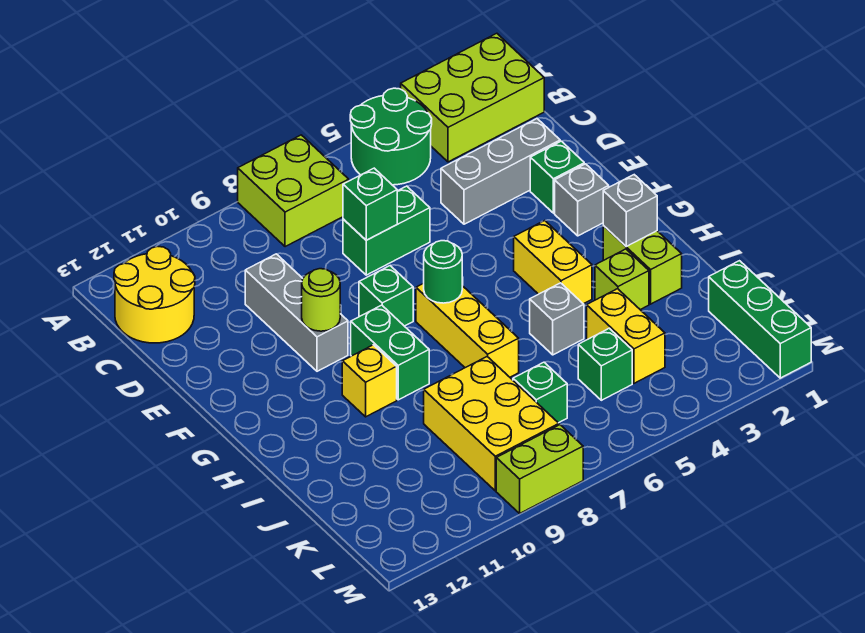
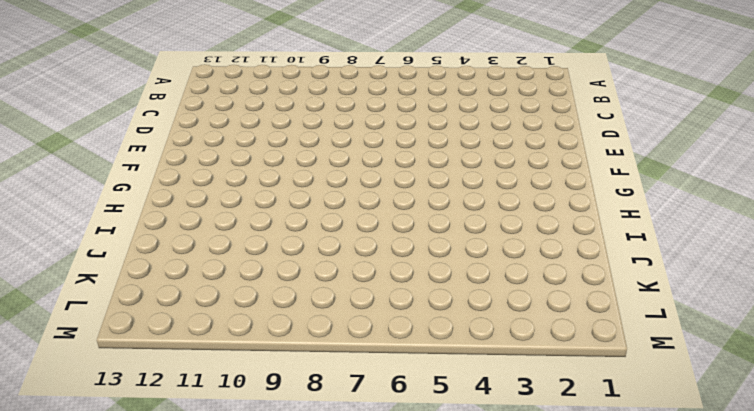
none -> lime brick A1:B3 level 1
none -> green round brick A4:B5 level 1
none -> lime brick A7:B8 level 1

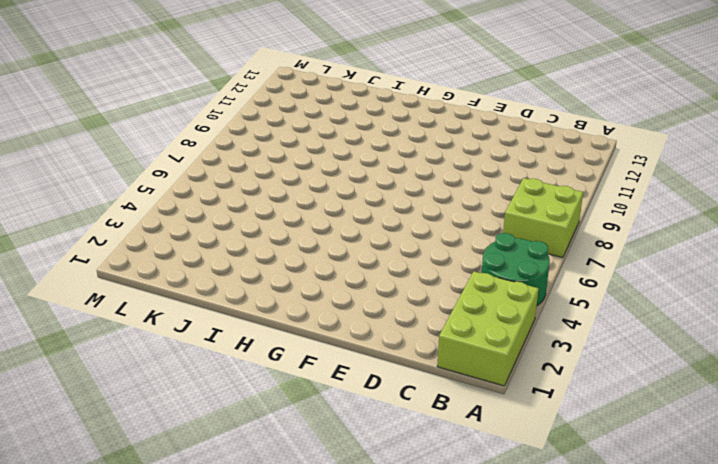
none -> yellow round brick B12:C13 level 1
none -> grey brick D2:D4 level 1
none -> green brick D6:D7 level 1

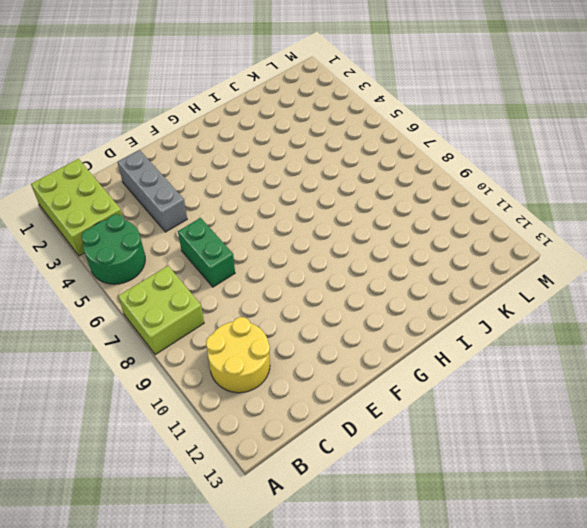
yellow round brick B10:C11 level 1 -> yellow round brick B12:C13 level 1
none -> grey brick D10:F10 level 1
none -> green brick E2 level 1
none -> grey brick F2 level 1

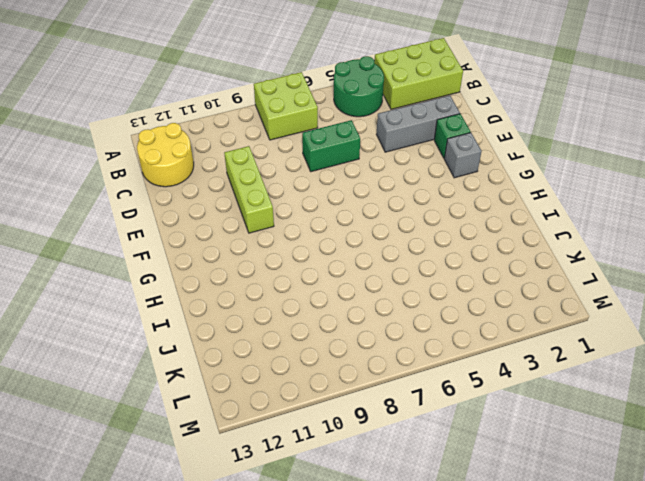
lime brick D10:F10 level 1 -> grey brick D10:F10 level 1
none -> green brick F8 level 1
none -> yellow brick G4:H4 level 1
none -> yellow brick G7:I7 level 1

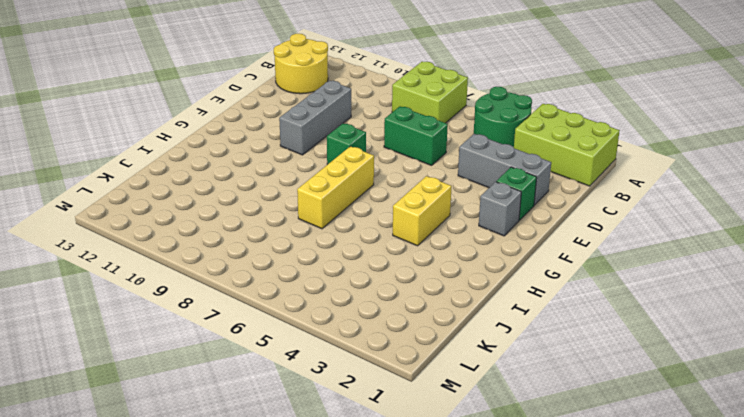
none -> green brick G9:H9 level 1
none -> lime brick H2:I2 level 1
none -> yellow brick H10 level 1

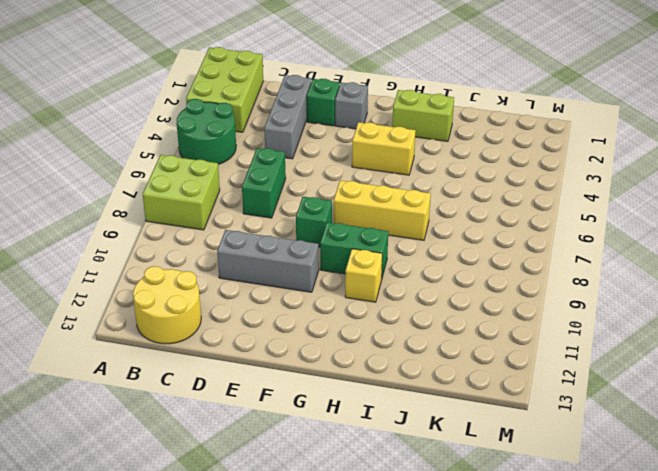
none -> lime brick I3 level 1
none -> grey brick I5 level 1
none -> yellow brick J4:K4 level 1

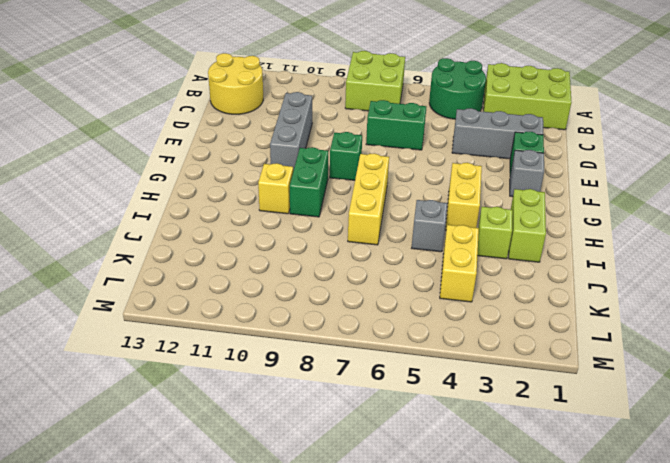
none -> yellow brick J8:L9 level 1
none -> green brick K1:M1 level 1
none -> green brick K5 level 1

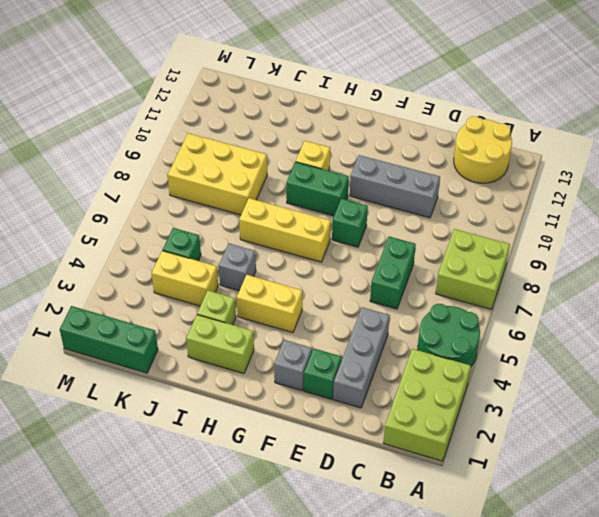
none -> green brick K7 level 1
none -> lime brick M8:M9 level 1
none -> green brick D7 level 2

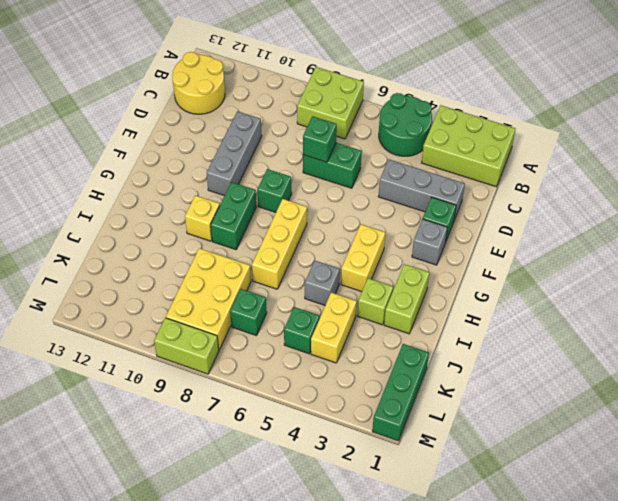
none -> lime round brick F10 level 2
none -> green round brick G7 level 2
none -> grey brick H2 level 2

